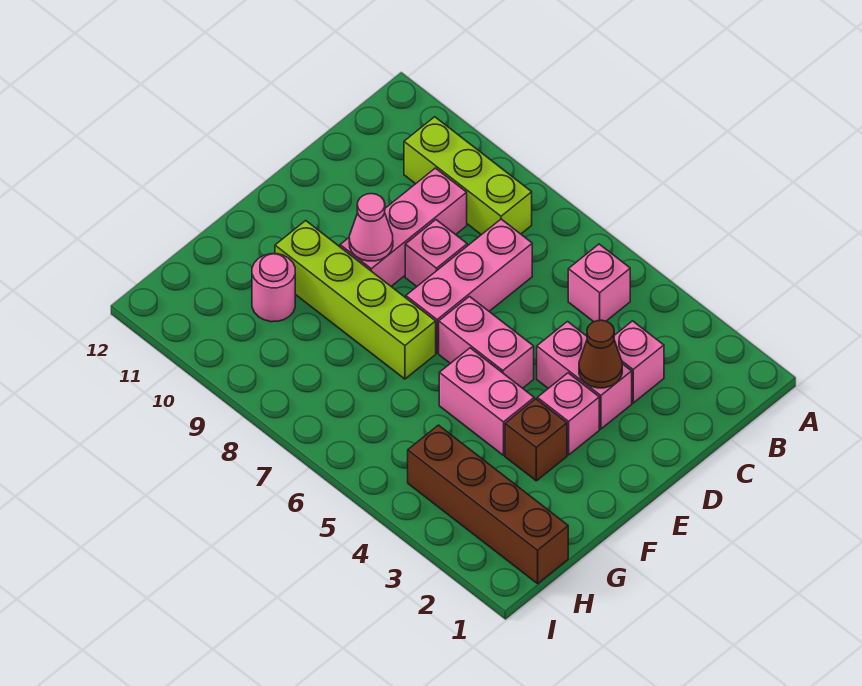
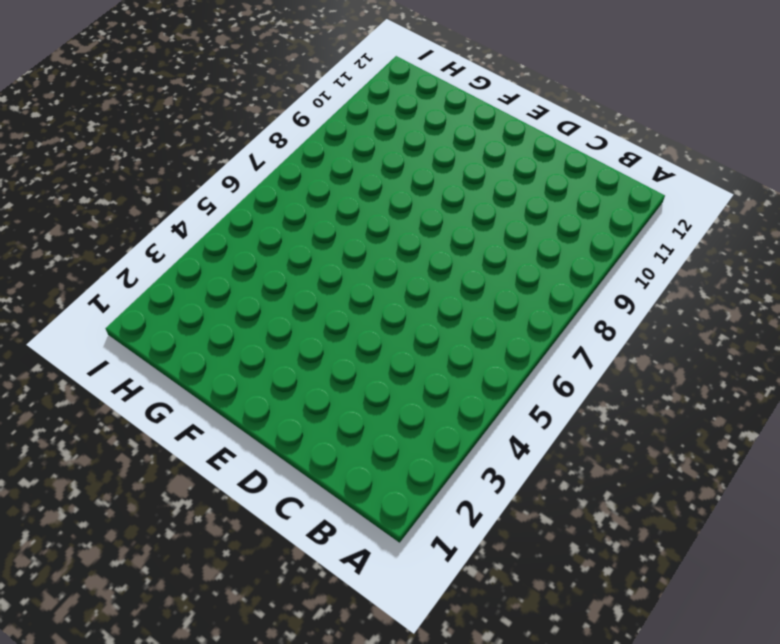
none -> pink brick B5 level 1
none -> lime brick B8:B10 level 1
none -> pink brick C3 level 1

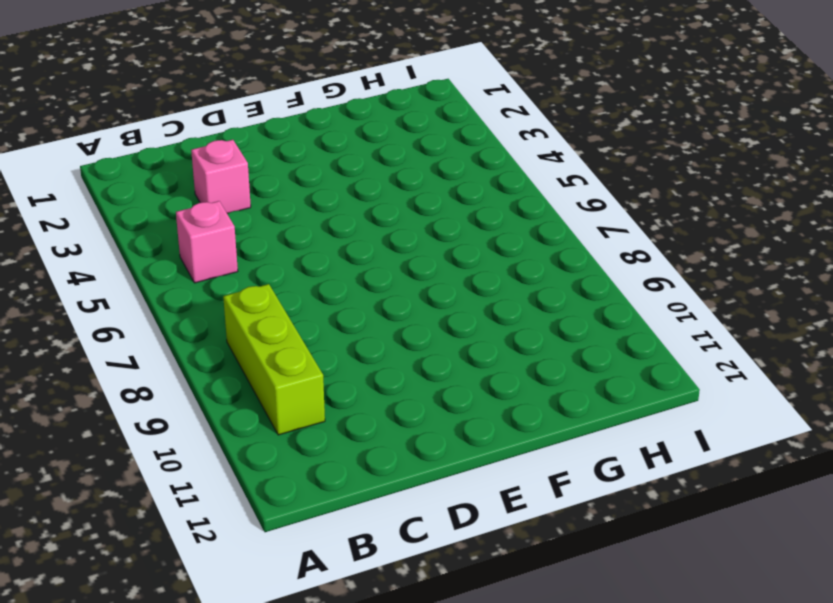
none -> pink brick C7:E7 level 1
none -> pink brick C9:E9 level 1
none -> pink brick D3:D4 level 1

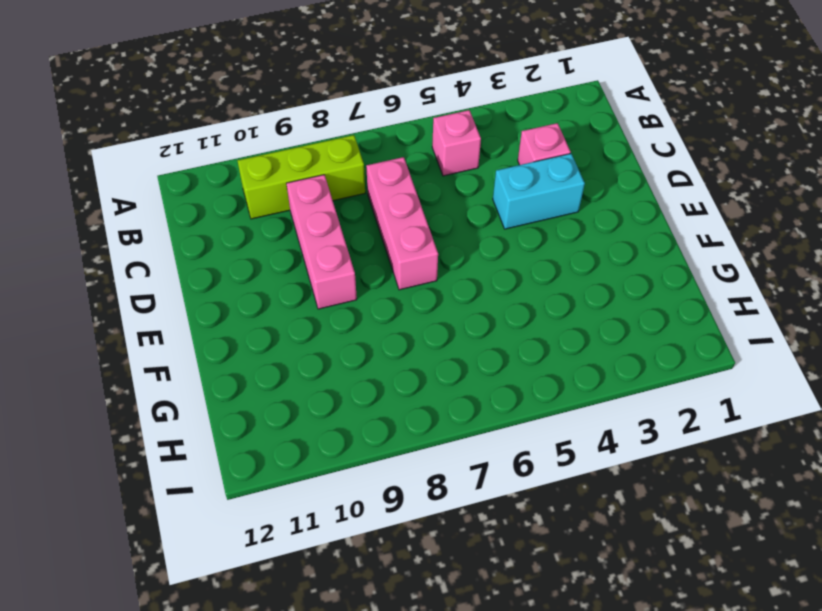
cyan brick D3:D4 level 1 -> pink brick D3:D4 level 1
none -> pink brick D8 level 1
none -> pink brick E3 level 1
none -> pink brick E5:E6 level 1

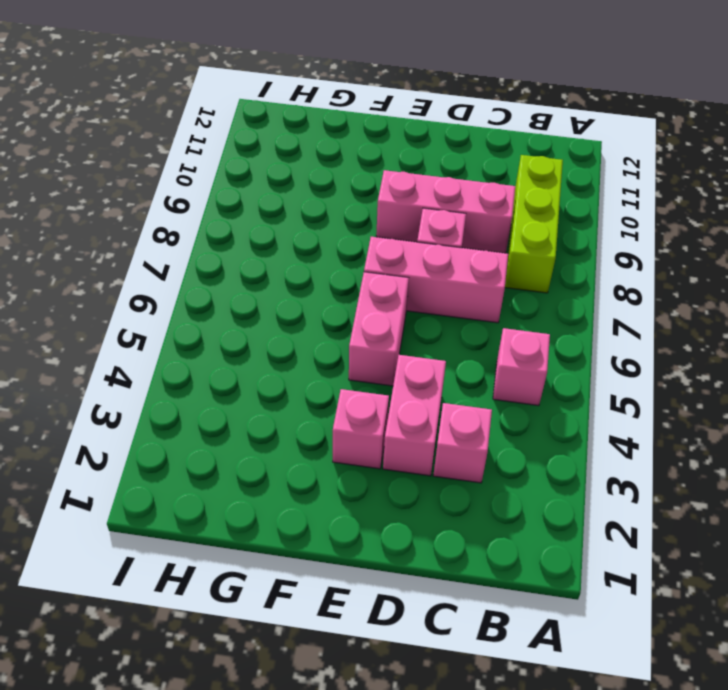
none -> brown brick F3 level 1
none -> pink brick F4:F5 level 1
none -> lime brick F7:F10 level 1

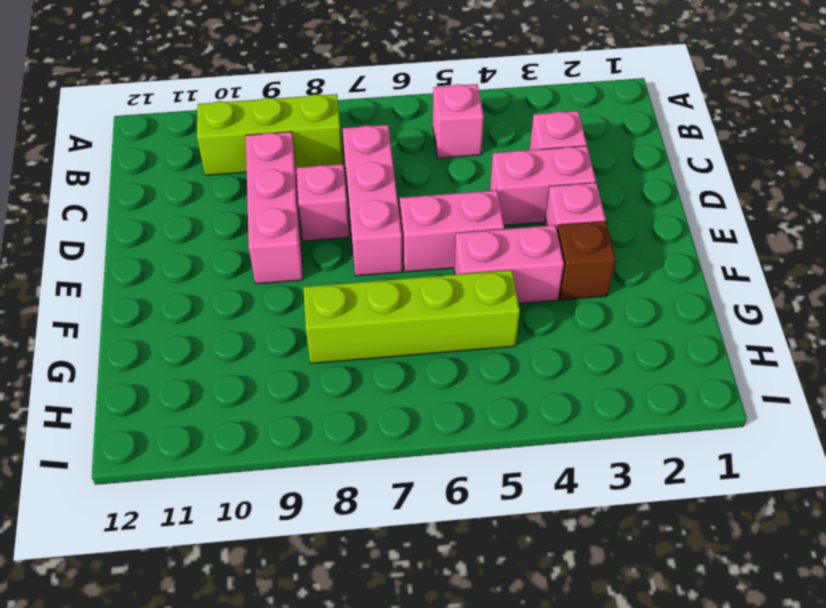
lime brick G5:G8 level 1 -> lime brick F7:F10 level 1
none -> pink round brick G10 level 1
none -> brown brick H1:H4 level 1
none -> brown cone D3 level 2

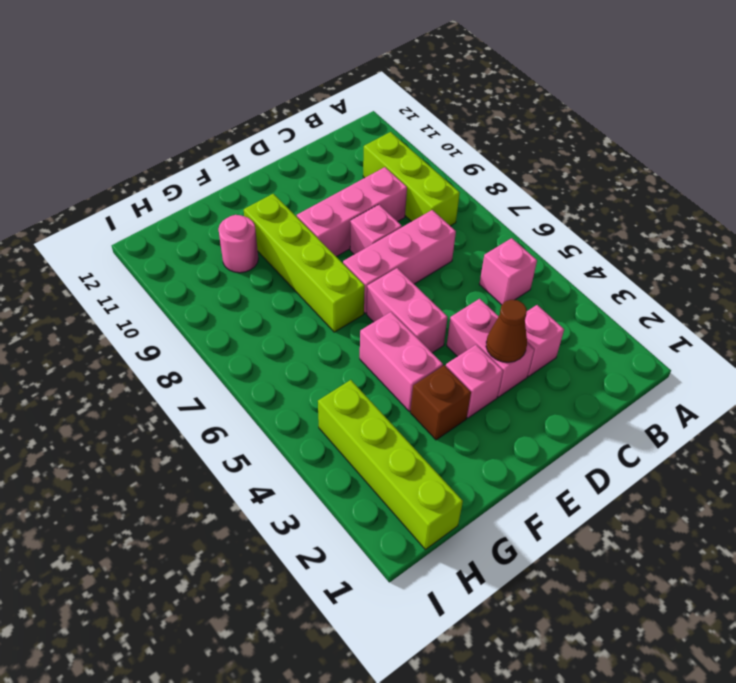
lime brick H1:H4 level 1 -> brown brick H1:H4 level 1
none -> pink cone E9 level 2

